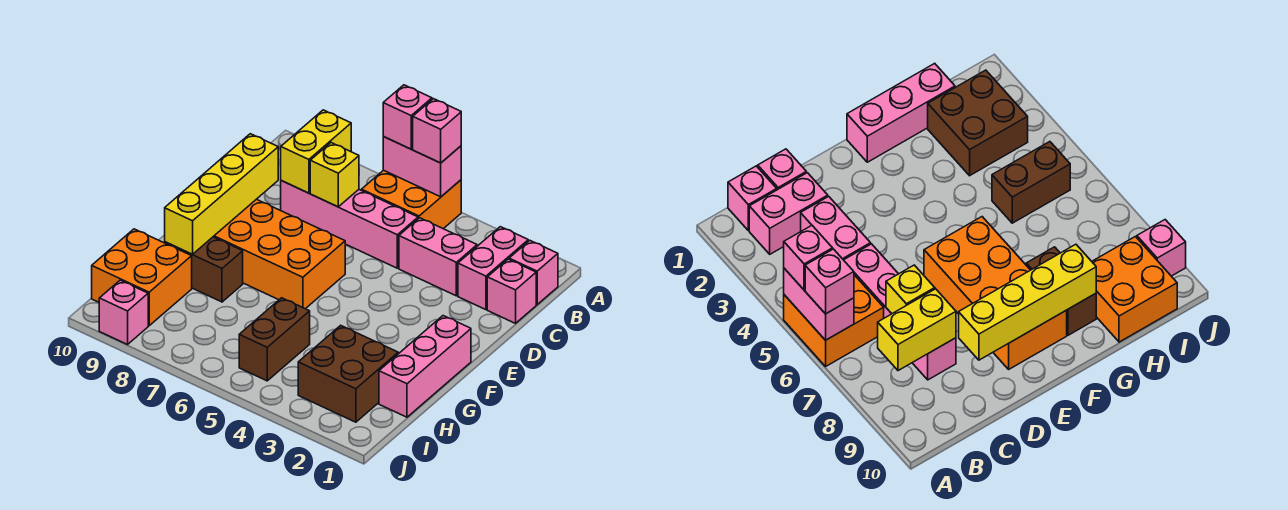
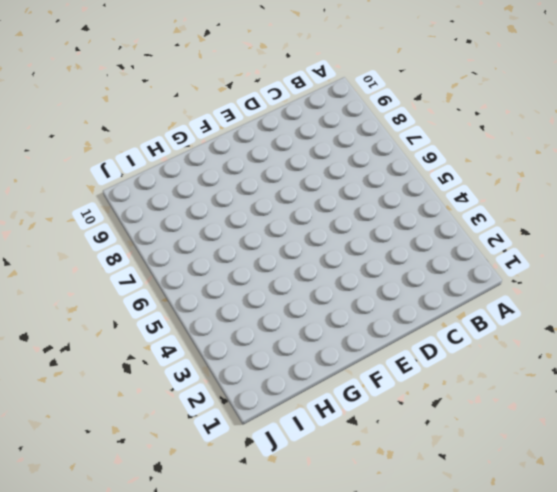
none -> orange brick A5:B6 level 1
none -> pink brick B1 level 1
none -> pink brick B2:C2 level 1

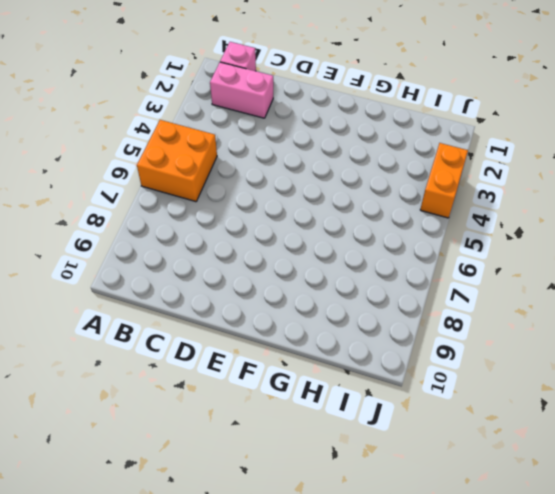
orange brick J3:J4 level 1 -> none
none -> pink brick C1 level 1
none -> pink brick C3:C4 level 1
none -> pink brick C5:C8 level 1

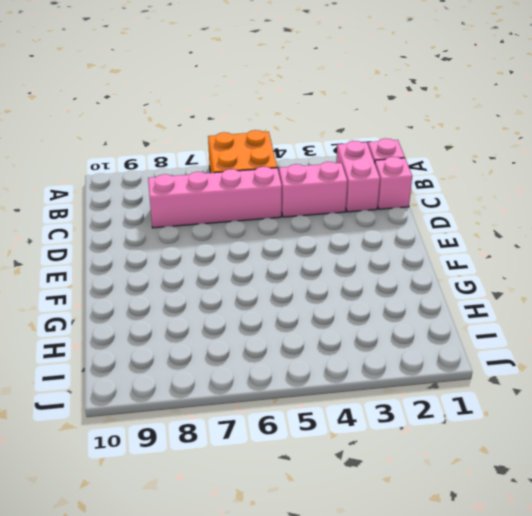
none -> orange brick E6:F9 level 1
none -> pink brick F1:H1 level 1
none -> brown brick G8:G9 level 1

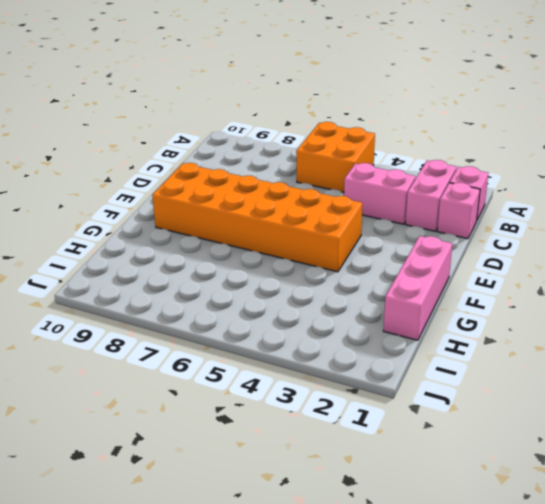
orange brick E4:F9 level 1 -> orange brick E6:F9 level 1
none -> pink brick C5:C8 level 1
none -> brown brick G8:G9 level 1
none -> brown brick H2:I3 level 1

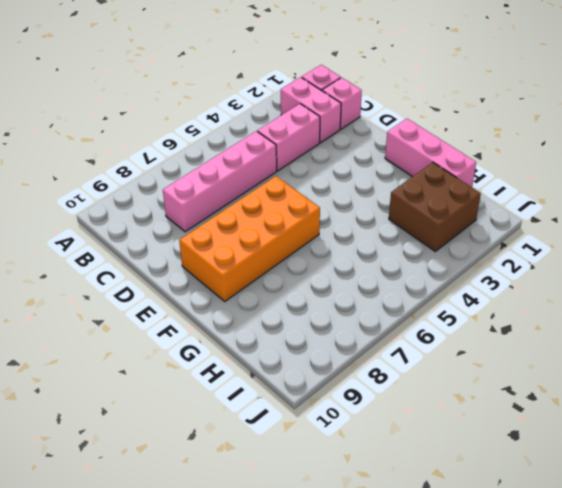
none -> orange brick A5:B6 level 1
none -> brown brick G8:G9 level 1
none -> brown brick H5:I5 level 1

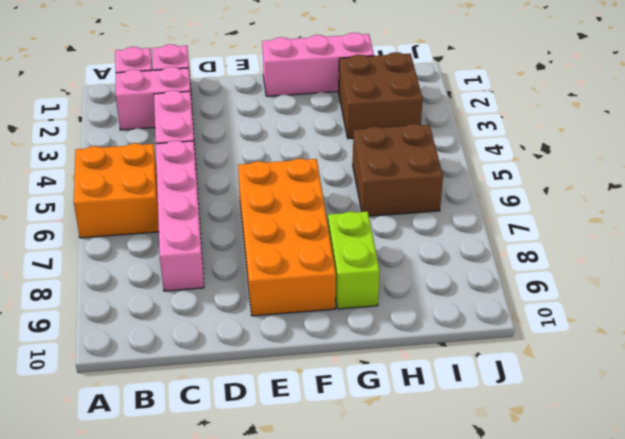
lime brick G8:G9 level 1 -> brown brick G8:G9 level 1
brown brick H5:I6 level 1 -> brown brick H5:I5 level 1
none -> orange brick H9:I10 level 1
none -> pink brick J9 level 1
none -> pink brick A5:A6 level 2

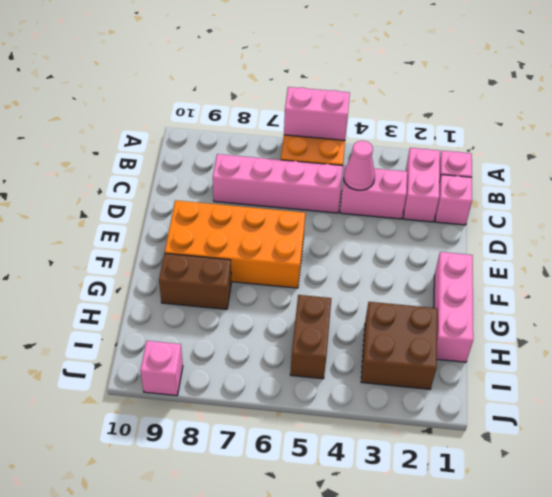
pink cone C4 level 2 -> none
none -> orange brick H9:I10 level 1
none -> yellow brick B8:C8 level 2
none -> yellow brick C7 level 2

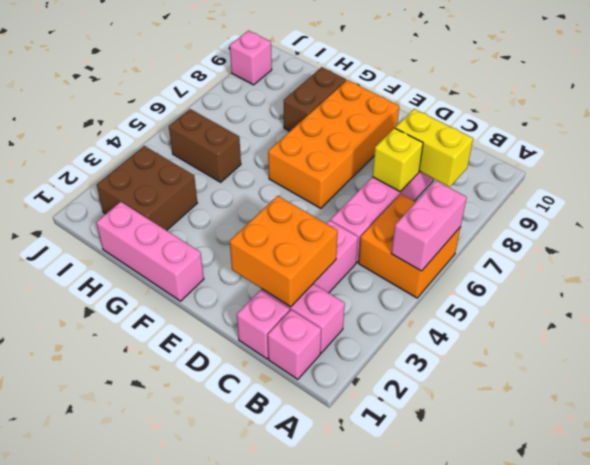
orange brick C2:D3 level 2 -> orange brick H9:I10 level 1
none -> yellow brick D9:G9 level 2
none -> pink brick A5 level 3
none -> pink brick A6 level 3

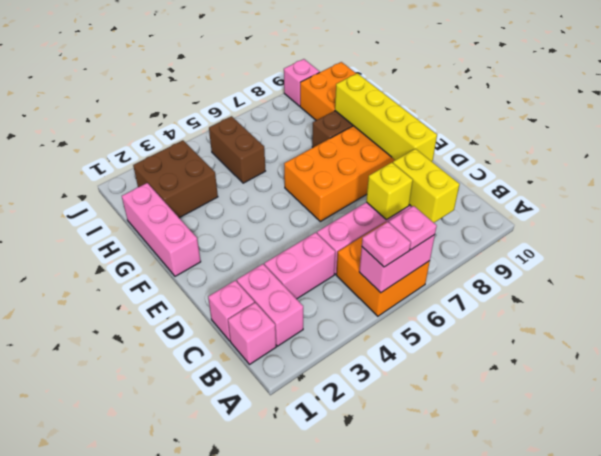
pink plate A5 level 3 -> pink brick A5 level 3
pink plate A6 level 3 -> pink brick A6 level 3

